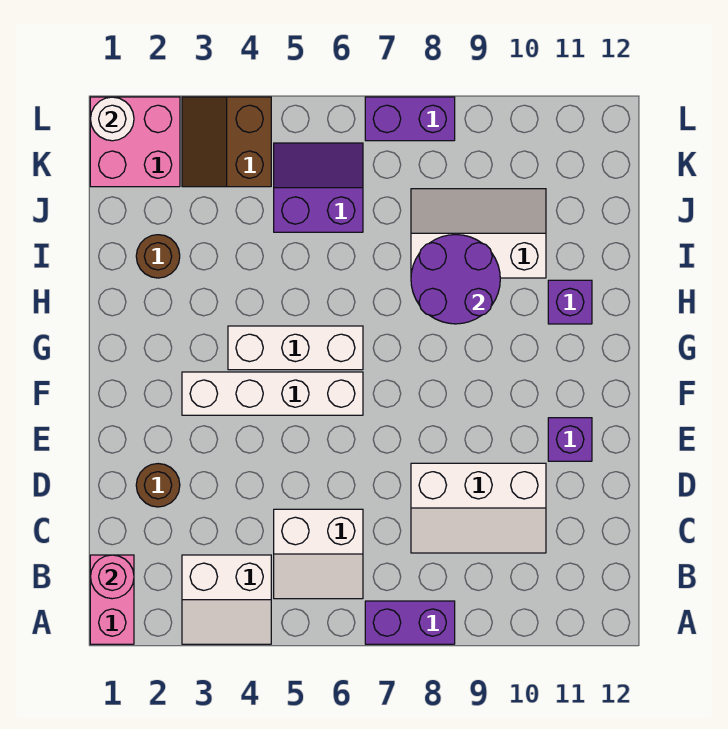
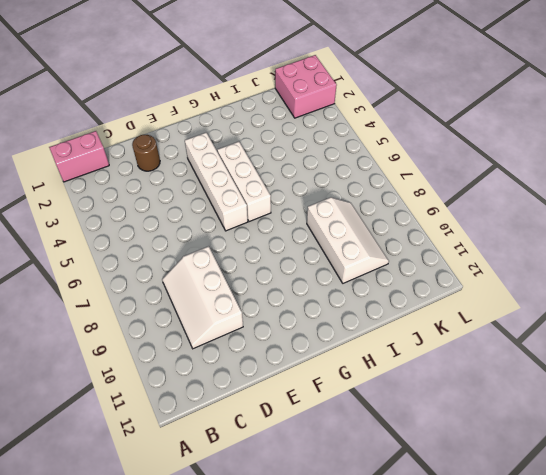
none -> white slope A3:B4 level 1 top B
none -> purple brick A7:A8 level 1
none -> white slope B5:C6 level 1 top C

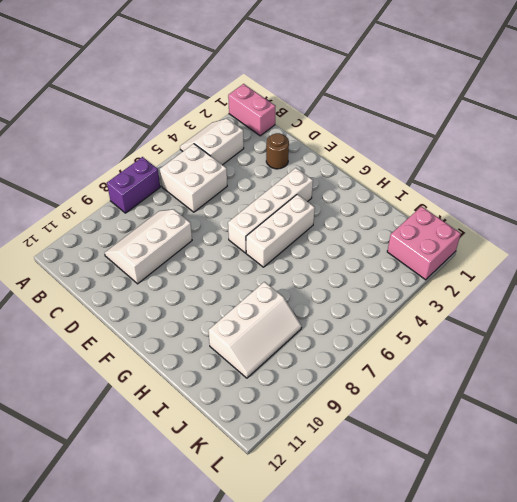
white brick B5:C6 level 1 -> white slope B5:C6 level 1 top C
none -> purple brick E11 level 1
none -> purple brick H11 level 1
none -> brown round brick I2 level 1

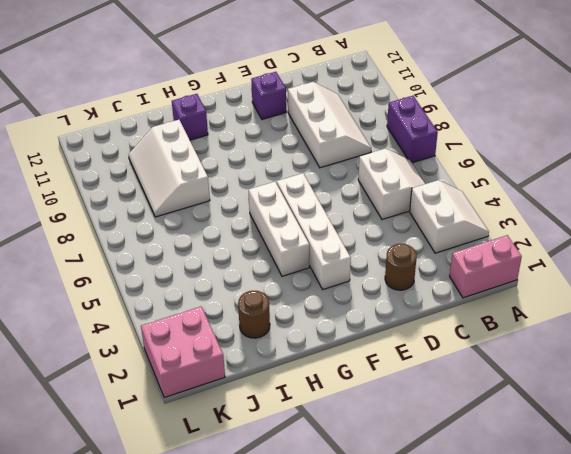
none -> purple slope J5:K6 level 1 top J
none -> brown slope K3:L4 level 1 top 4
none -> purple brick L7:L8 level 1

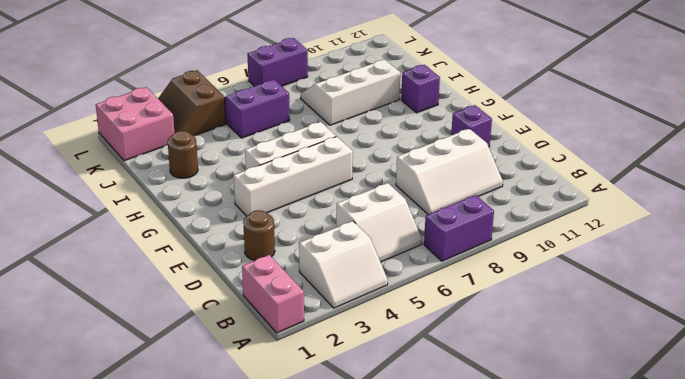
none -> pink round brick B1 level 2
none -> purple round brick H8:I9 level 2
none -> white round brick L1 level 2

